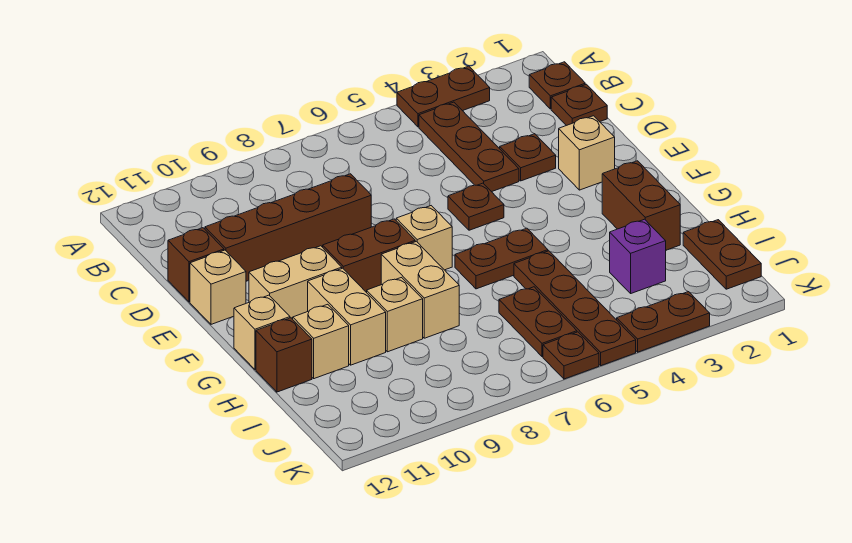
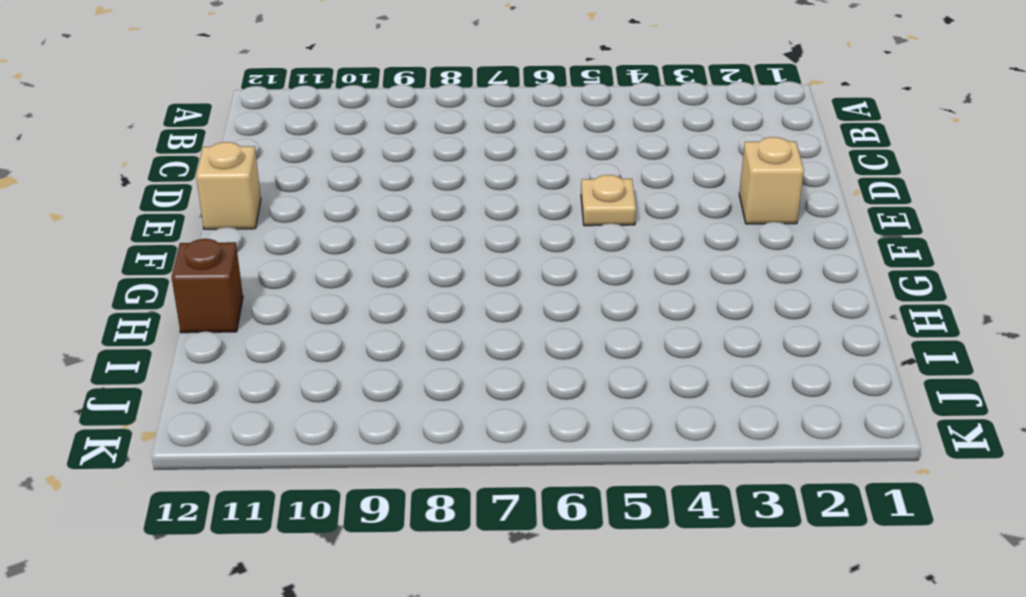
tan plate E5 level 1 -> brown plate E5 level 1
none -> brown plate A3:A4 level 1
none -> brown plate B1 level 1
none -> brown plate B4:D4 level 1

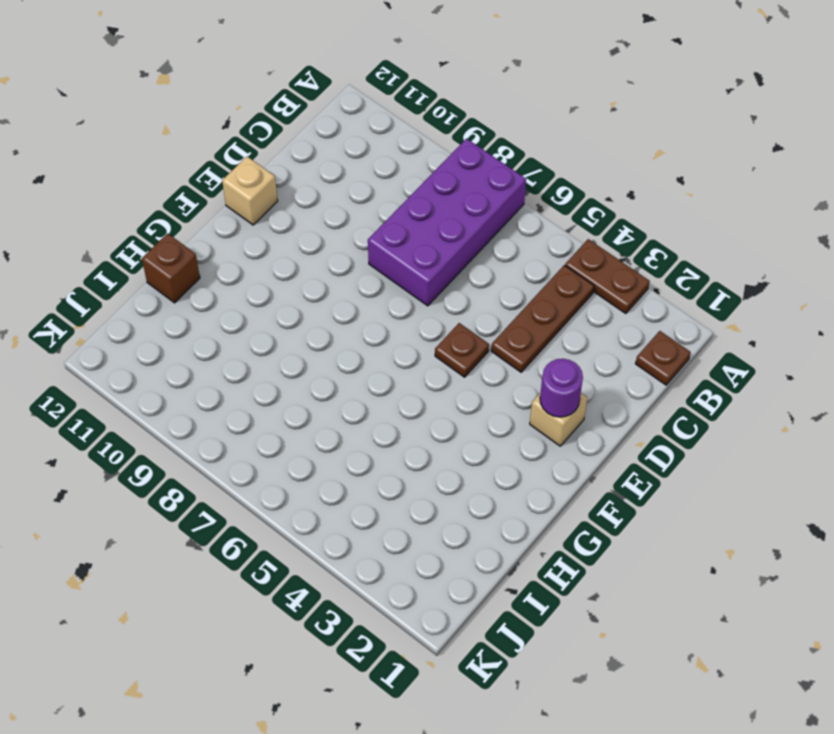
purple brick A7:D8 level 1 -> brown brick D8:D11 level 1
purple round brick E2 level 2 -> none
none -> brown plate C1 level 1
none -> brown plate D3 level 1
none -> brown brick D12 level 1

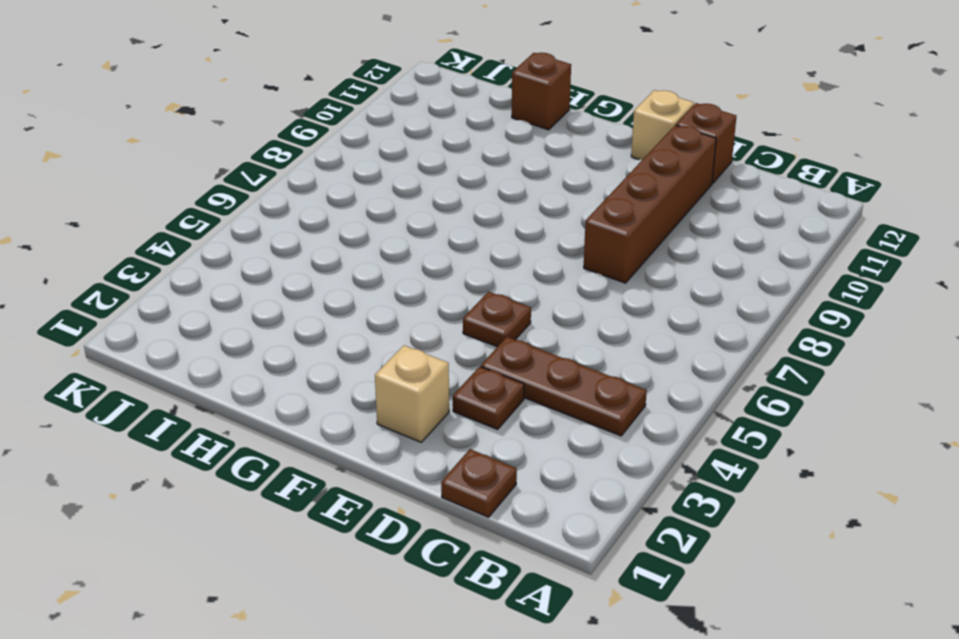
none -> brown plate A3:A4 level 1
none -> brown plate B1 level 1
none -> tan brick F7 level 1

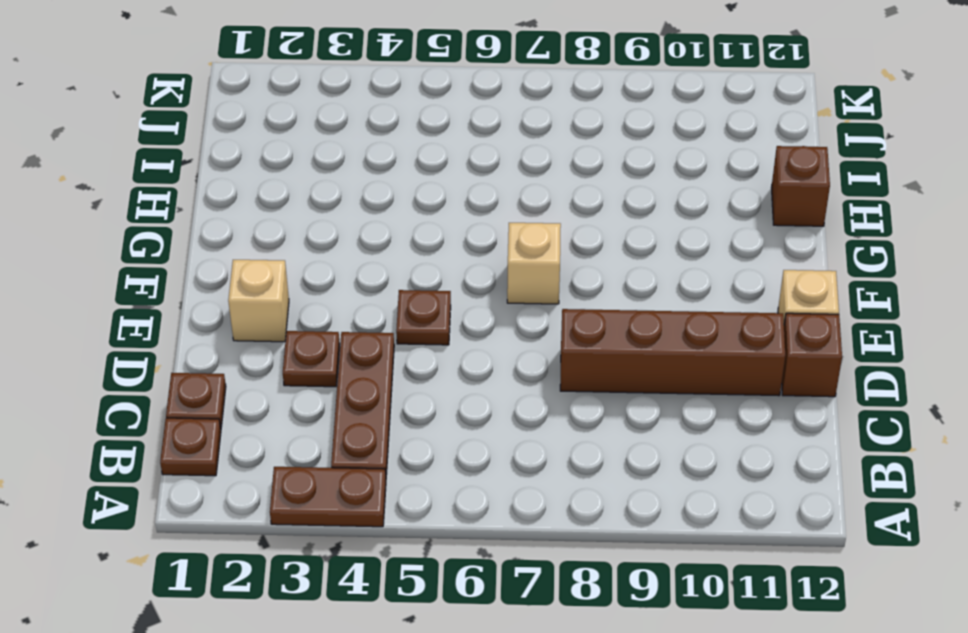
none -> brown brick F8:F9 level 1
none -> tan brick F10:F11 level 1
none -> brown brick G2:H2 level 1

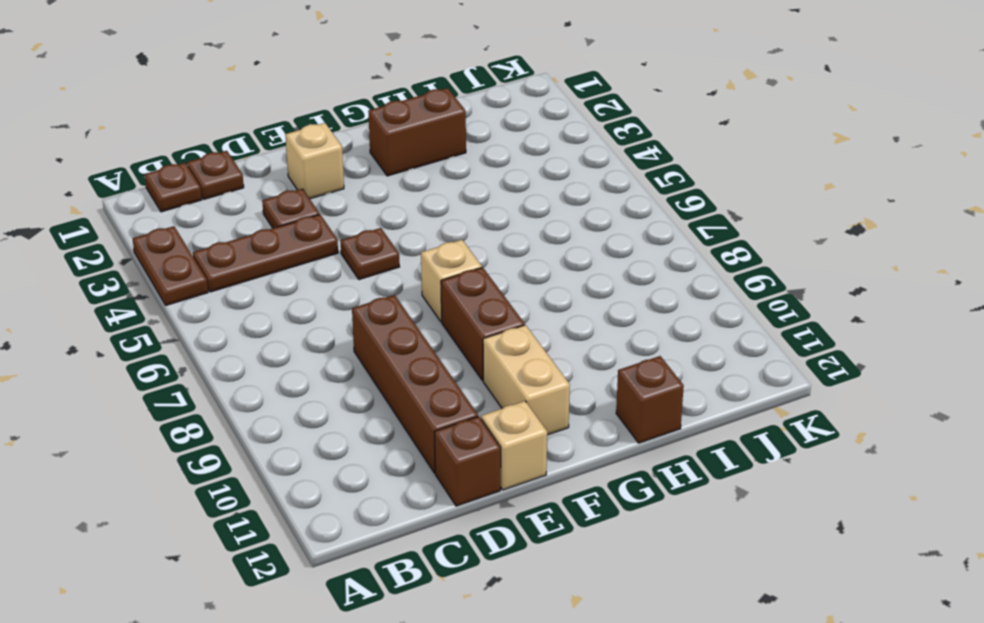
none -> brown plate G5:G6 level 1
none -> tan brick G8:H8 level 1
none -> tan brick G10:H10 level 1

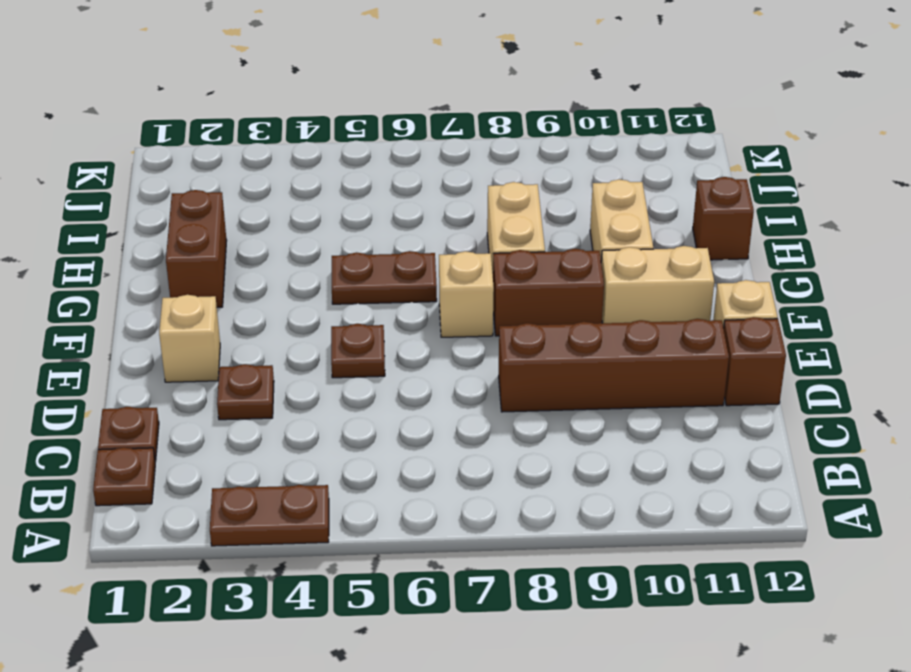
none -> brown plate B4:D4 level 1
none -> tan brick G12 level 1
none -> brown plate H5:K5 level 1

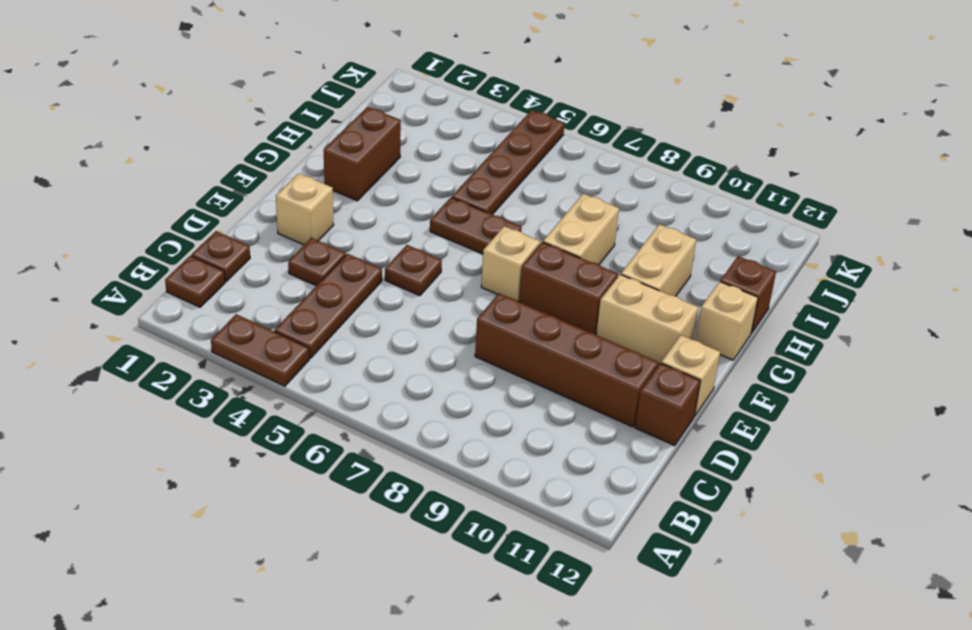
none -> tan brick H9 level 1
none -> tan brick H11 level 1
none -> brown plate I1:J1 level 1

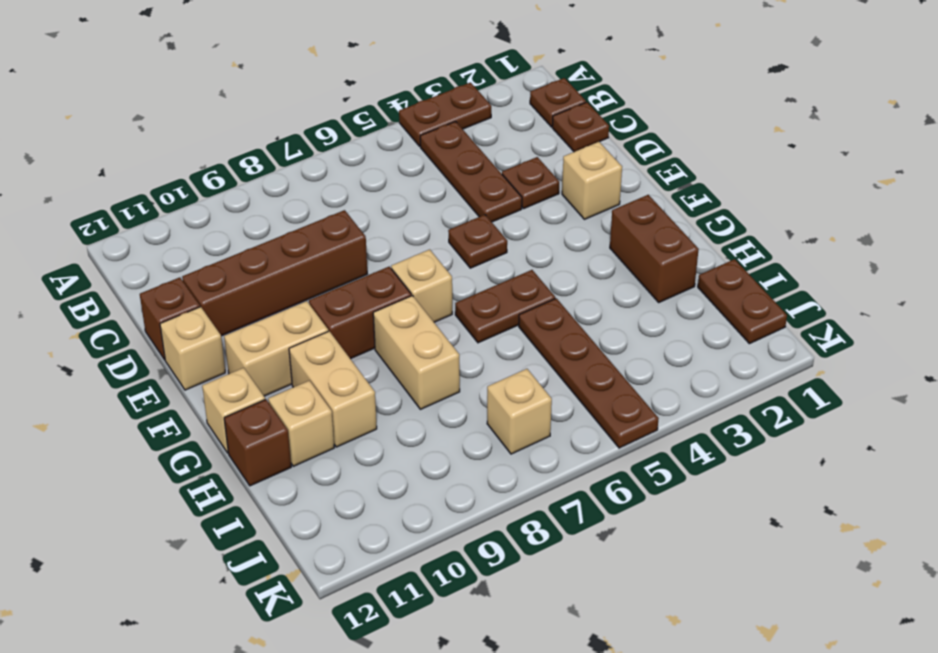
tan brick J7 level 1 -> tan brick H9 level 1
none -> purple brick I3 level 1
none -> brown plate I6:J6 level 1
none -> brown plate K3:K4 level 1

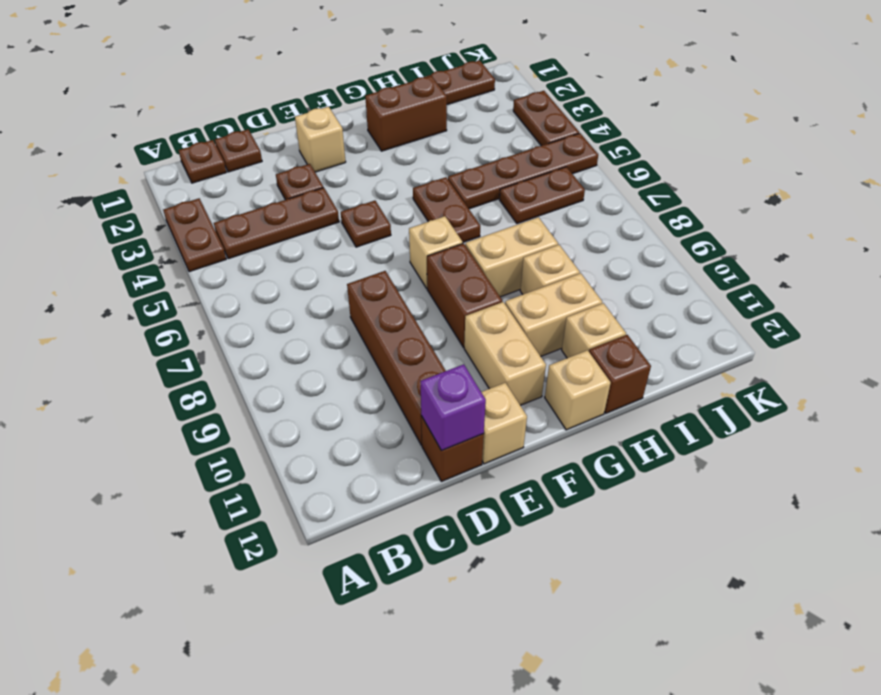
purple brick D12 level 2 -> purple brick I3 level 1
none -> brown plate K6 level 1

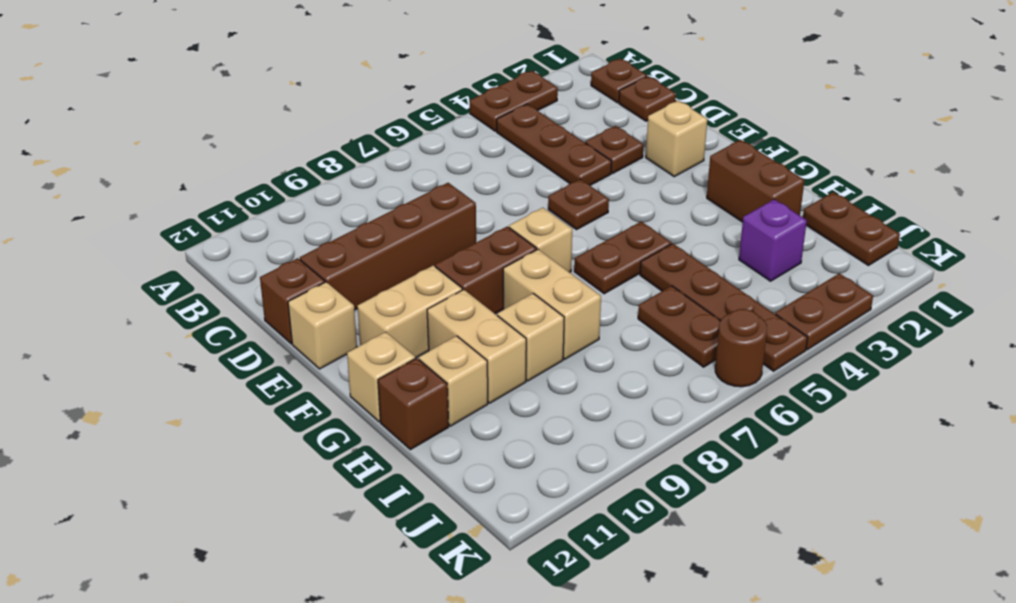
brown round brick K6 level 1 -> brown plate K6 level 1

